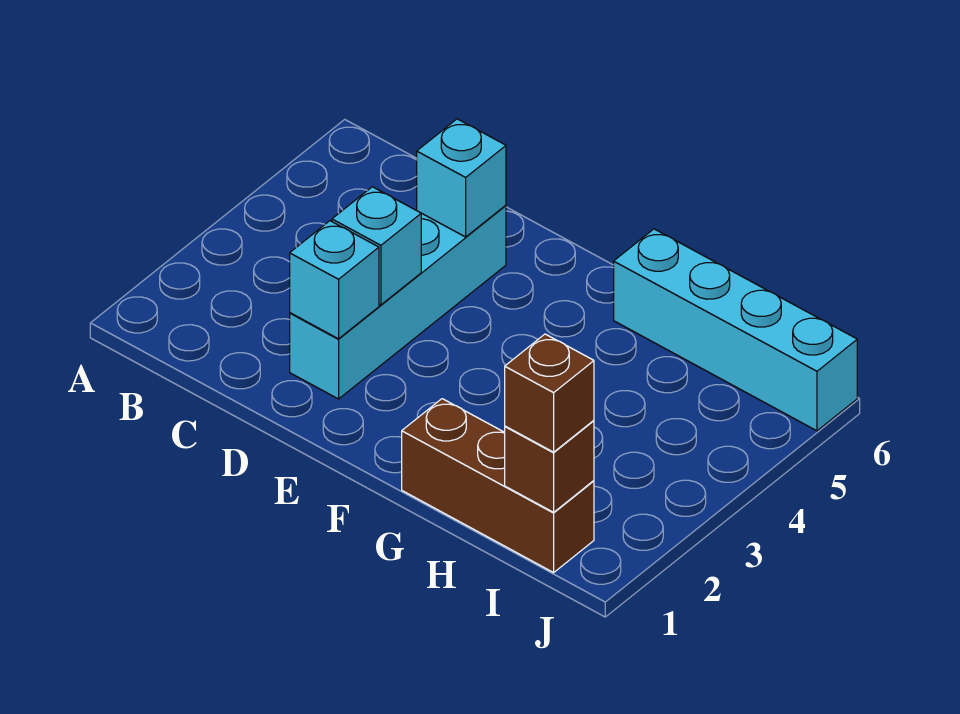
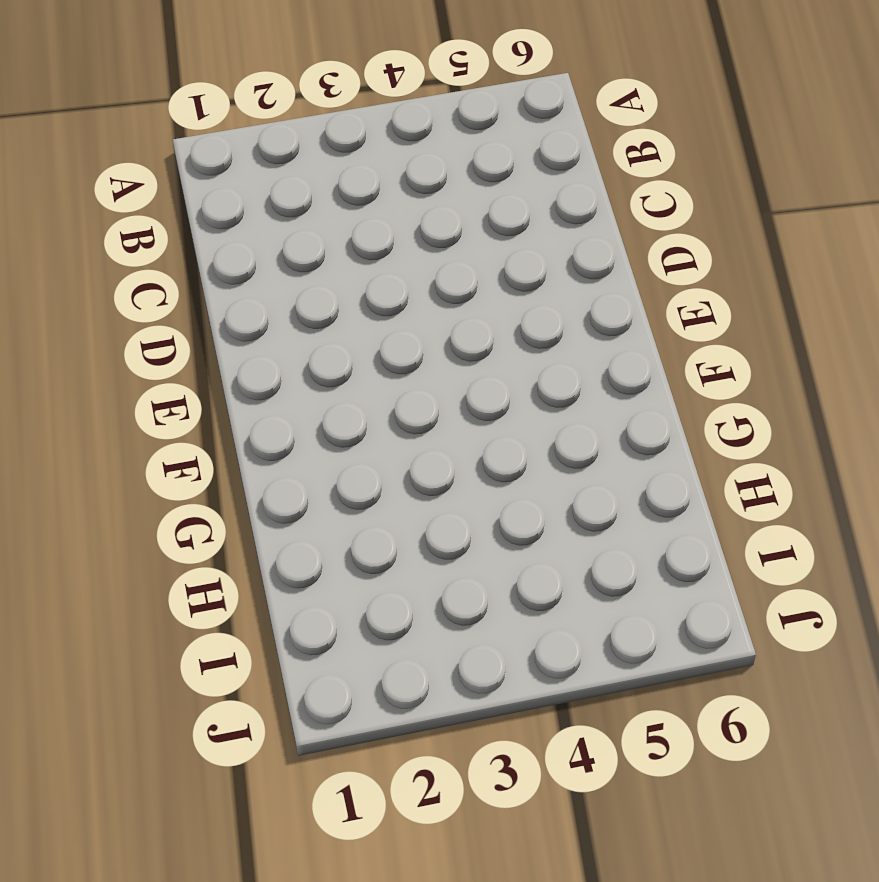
none -> cyan brick D2:D5 level 1
none -> brown brick G1:I1 level 1

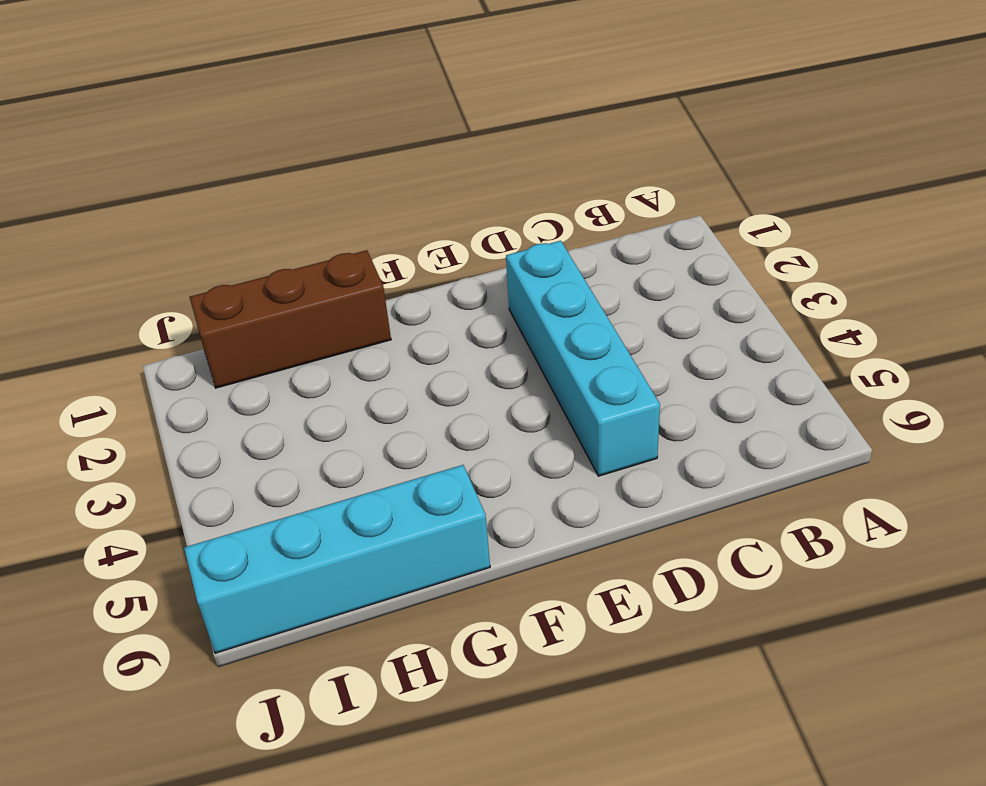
none -> cyan brick D2 level 2
none -> cyan brick D3 level 2

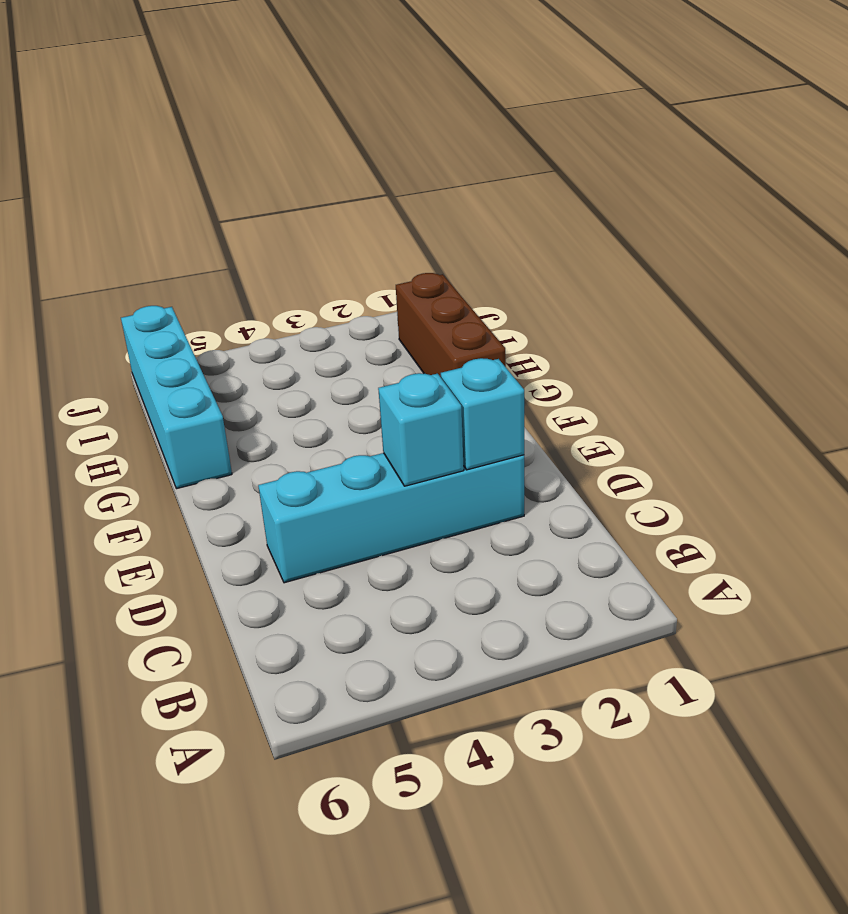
none -> cyan brick D5 level 2
none -> brown brick I1 level 2

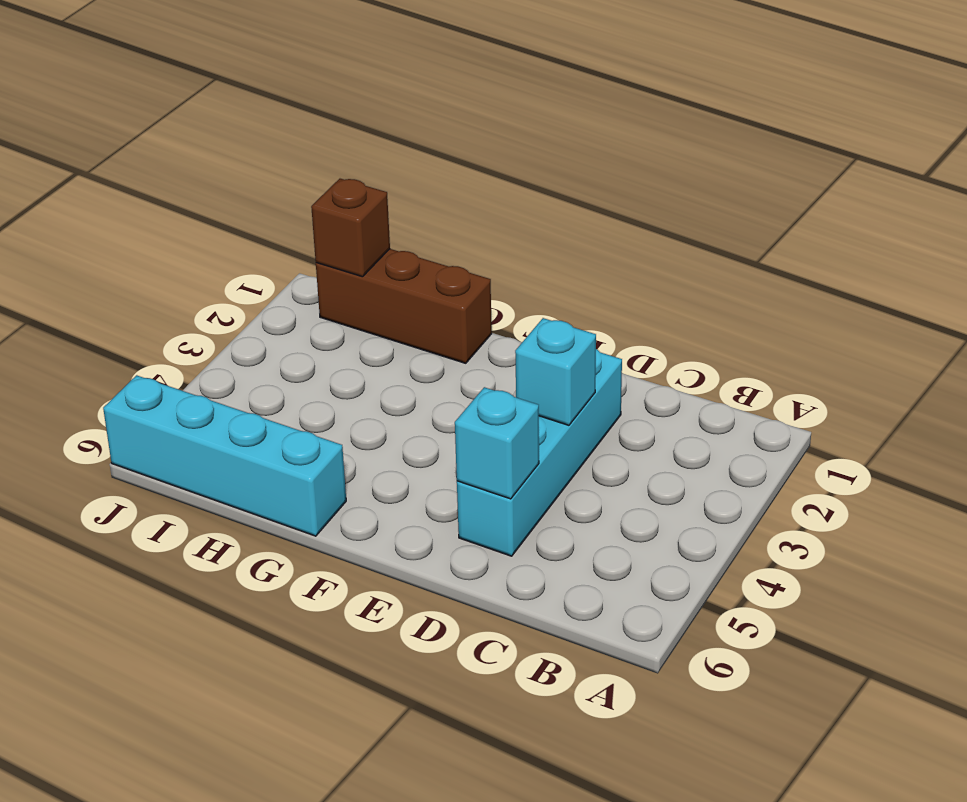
none -> cyan brick D2 level 2
none -> brown brick I1 level 3

